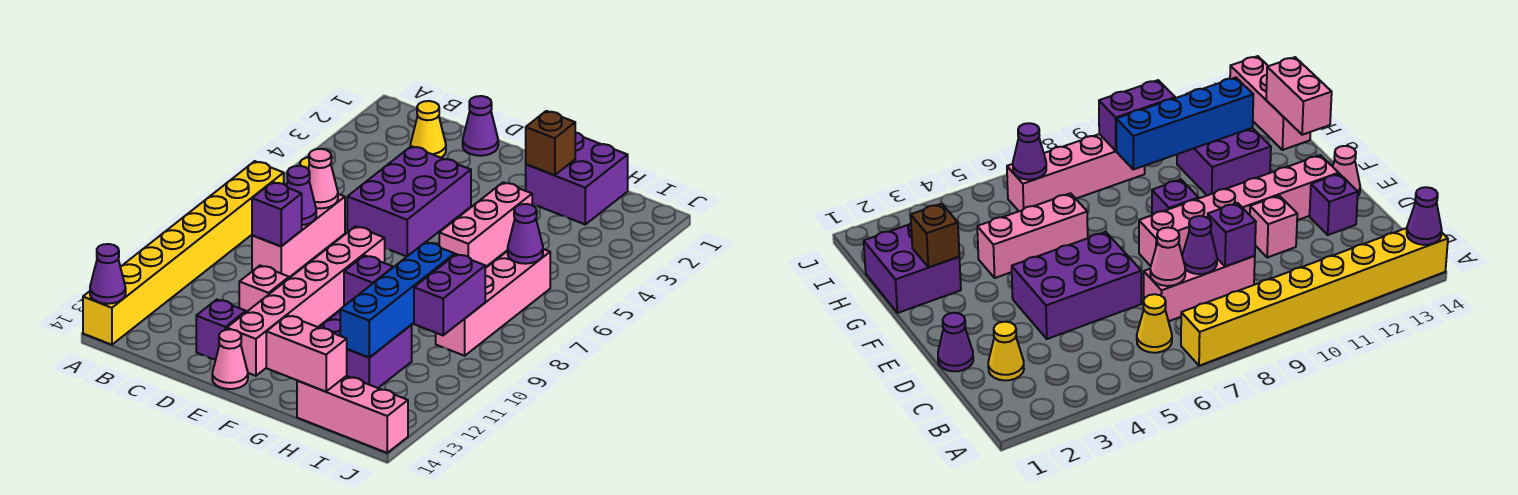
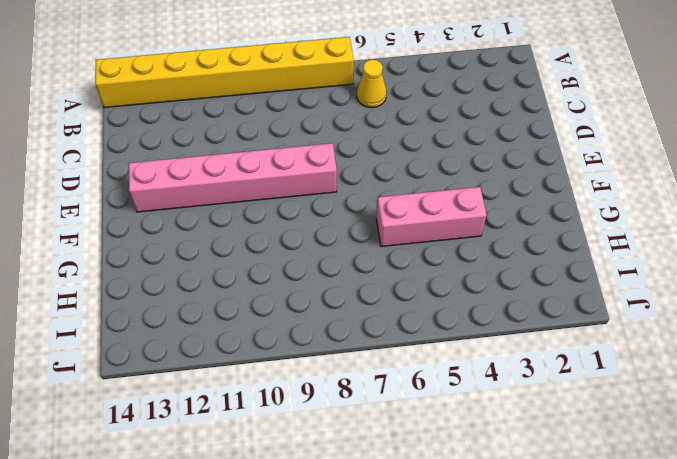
none -> yellow cone C2 level 1
none -> pink brick C7:C9 level 1
none -> purple cone D1 level 1

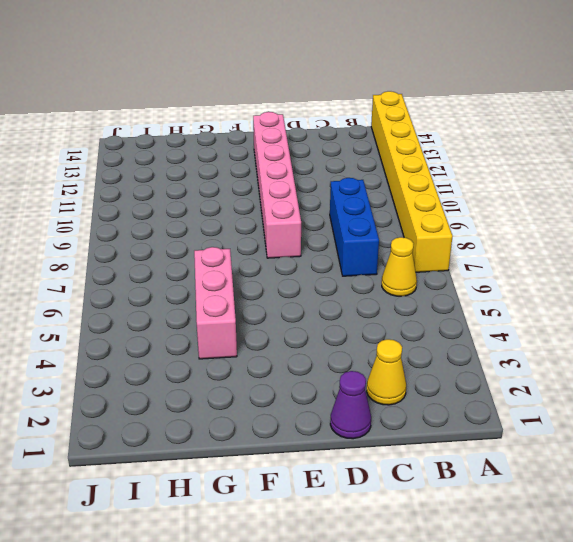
blue brick C7:C9 level 1 -> pink brick C7:C9 level 1
none -> purple brick D4:E6 level 1
none -> pink brick D11 level 1
none -> purple brick D13 level 1

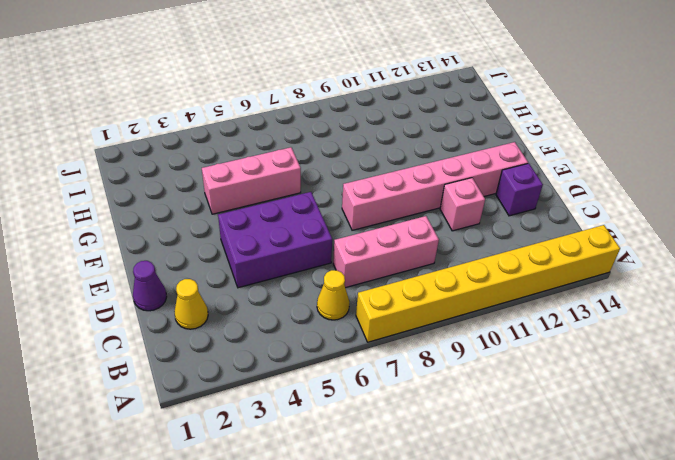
none -> pink cone E14 level 1
none -> purple brick F9 level 1
none -> purple brick G1:H2 level 1

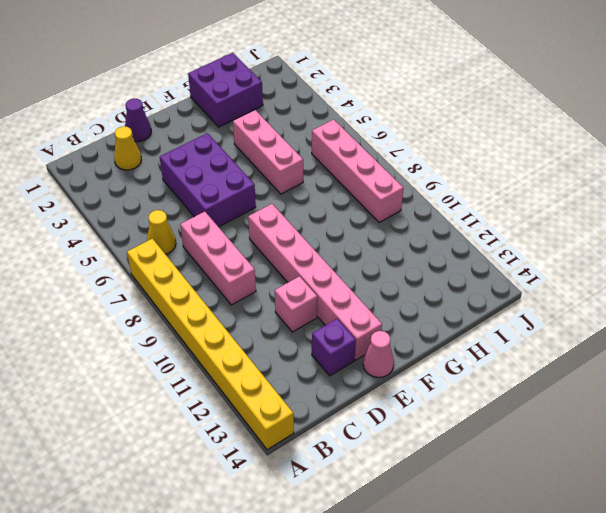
none -> purple brick F9 level 1
none -> purple brick G11:H12 level 1
none -> pink brick H14:J14 level 1

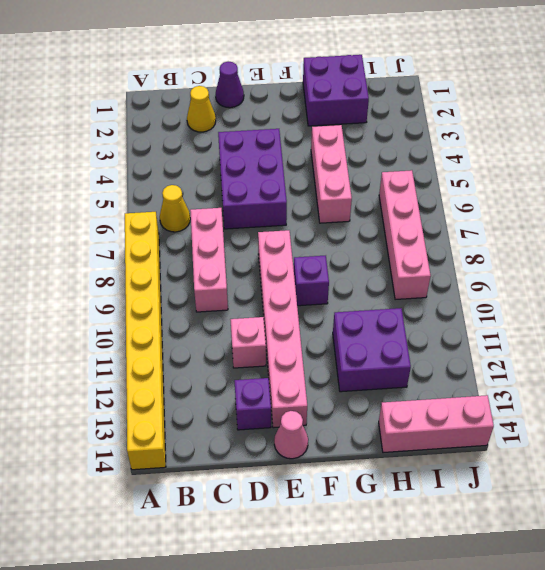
none -> purple cone A14 level 2
none -> pink cone C7 level 2
none -> purple cone C8 level 2

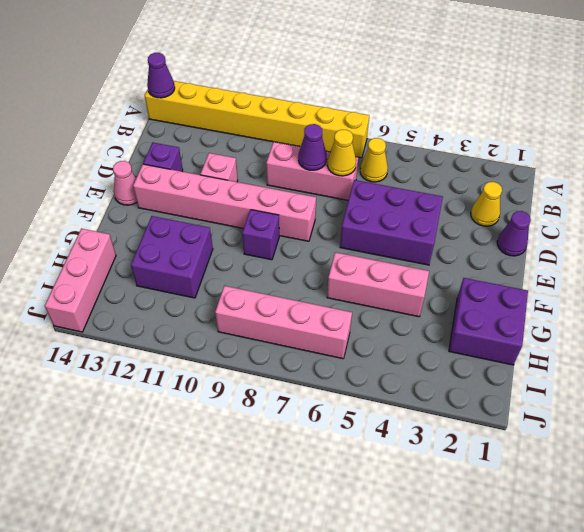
yellow cone C7 level 2 -> pink cone C7 level 2
none -> purple brick C9 level 2
none -> brown brick G2 level 2
none -> pink brick G14:H14 level 2

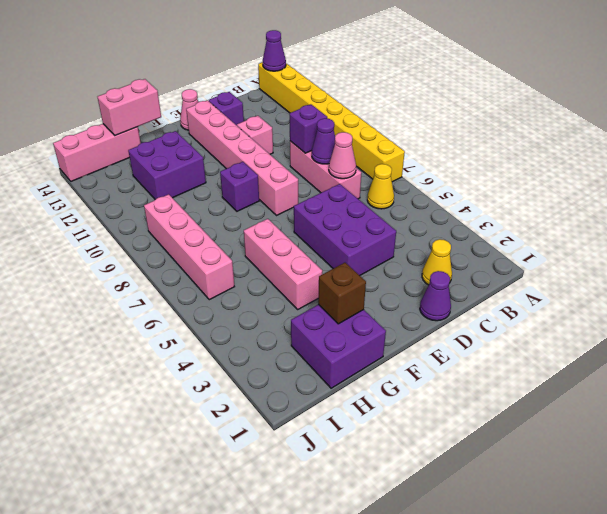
none -> blue brick H9:H12 level 2
none -> purple cone I6 level 2
none -> purple brick I9:I10 level 2

